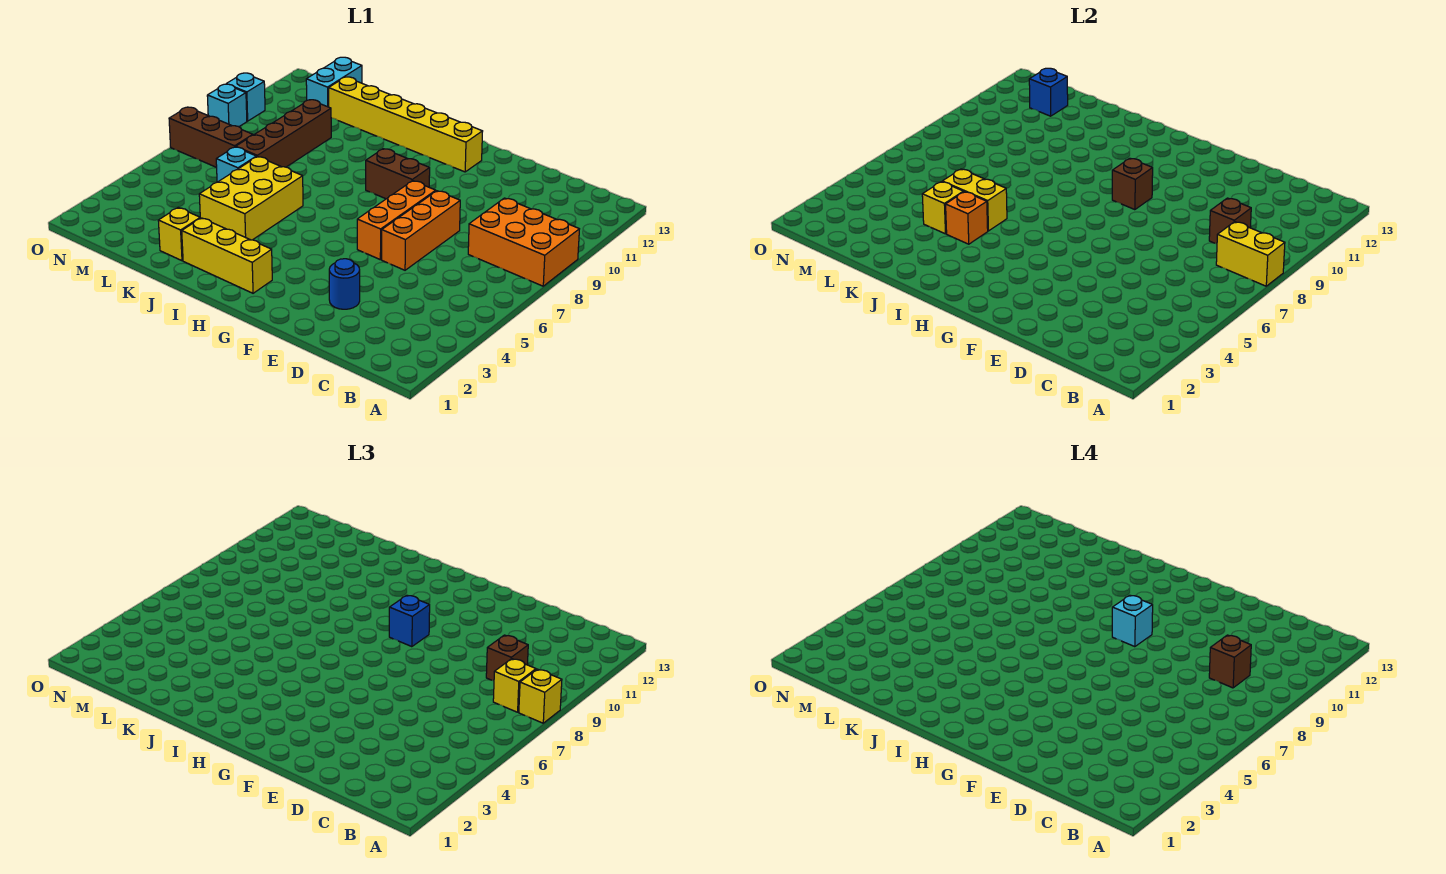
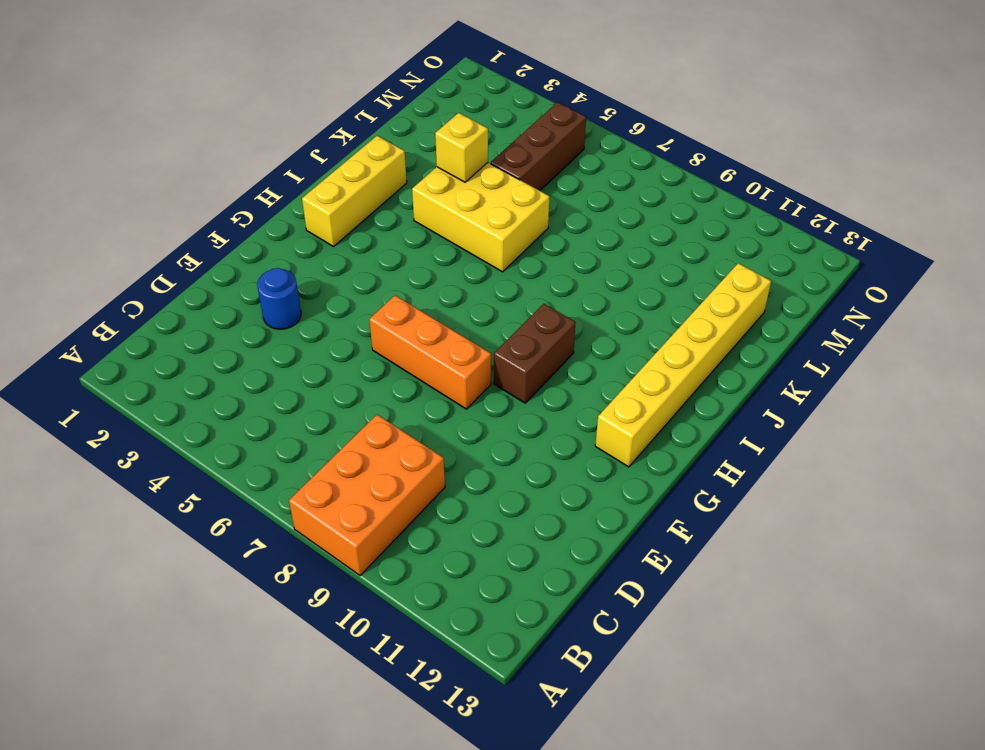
brown brick L5:N5 level 1 -> brown brick M7:O7 level 1
none -> orange brick E6:E8 level 1
none -> yellow brick K2 level 1
none -> cyan brick L6 level 1

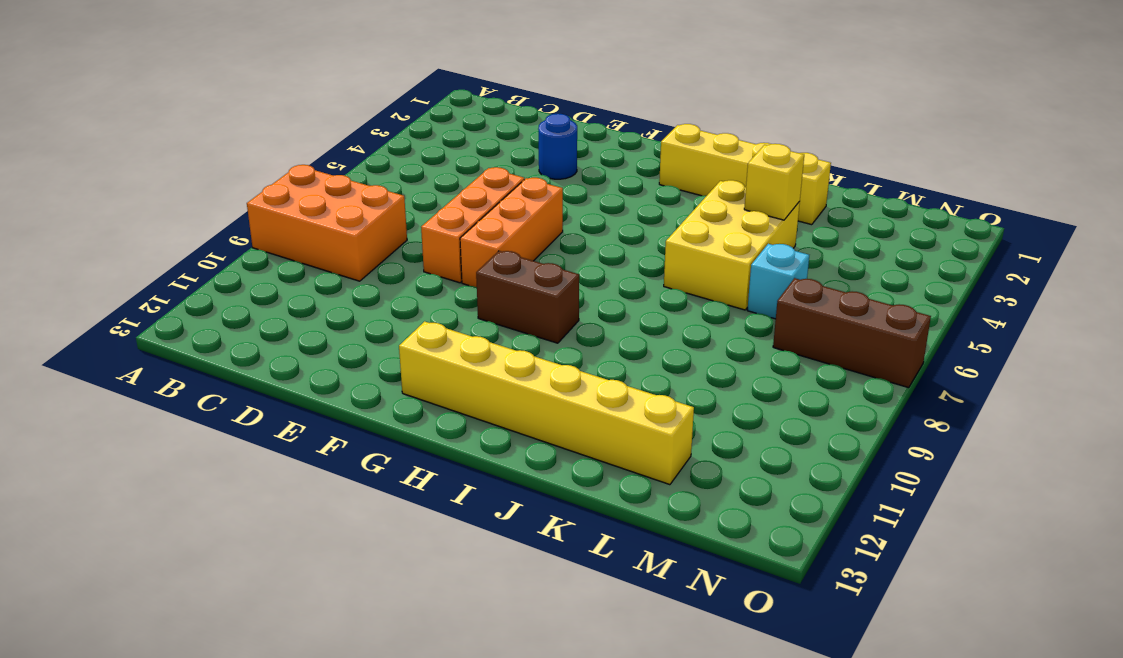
none -> brown brick L7:L10 level 1
none -> cyan brick M12:M13 level 1
none -> cyan brick O9 level 1

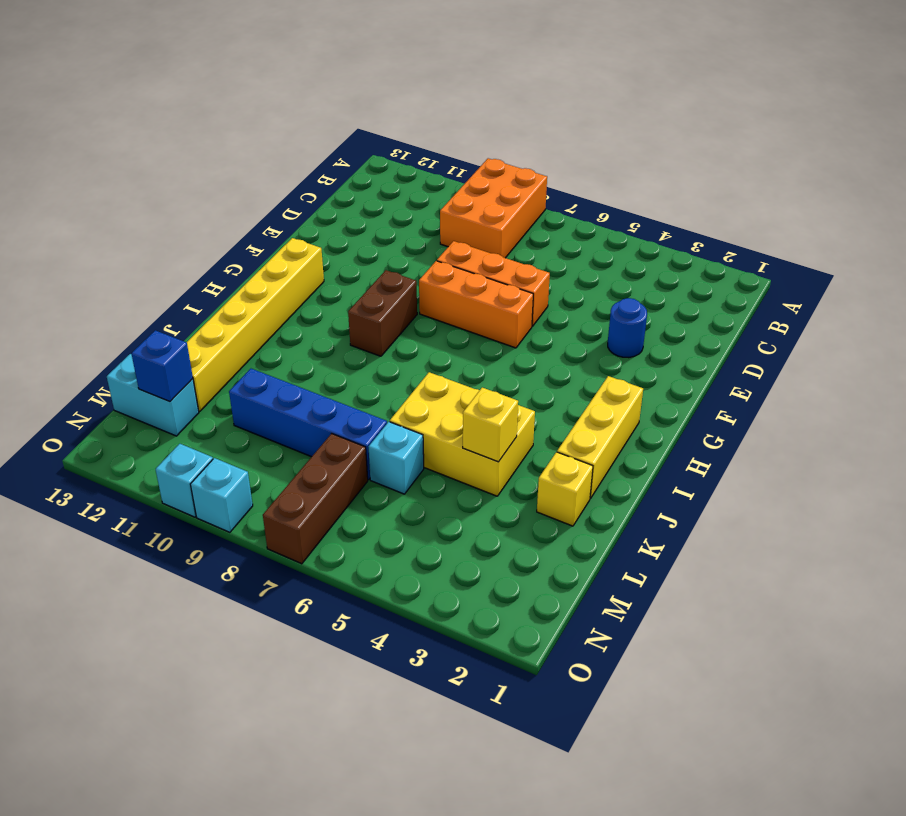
blue brick L7:L10 level 1 -> brown brick L7:L10 level 1
none -> yellow brick A8:B8 level 2
none -> brown brick C9 level 2
none -> brown brick G9 level 2

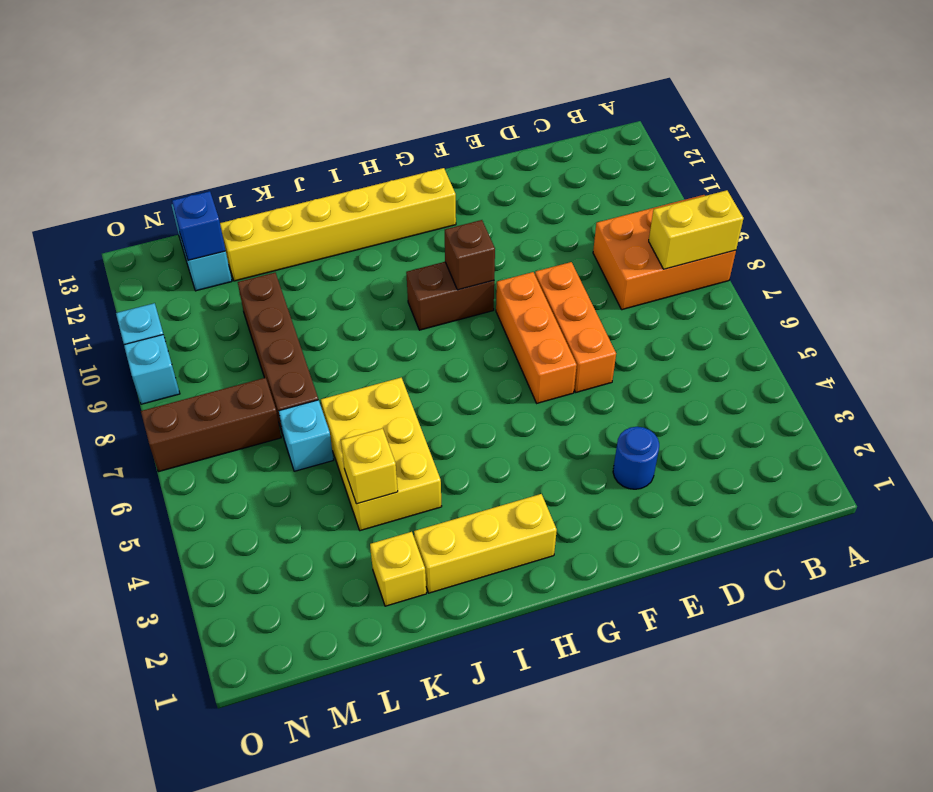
none -> brown brick C9 level 2
none -> orange brick J4 level 2
none -> yellow brick J5:K5 level 2

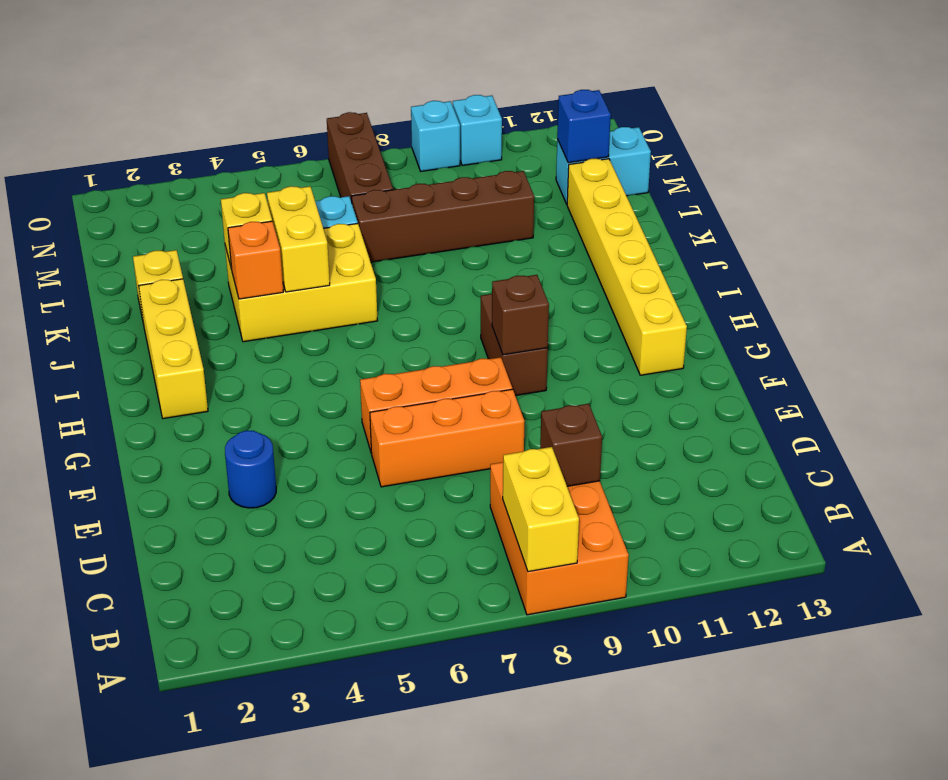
none -> yellow brick A8 level 3
none -> yellow brick B8 level 3
none -> brown brick C9 level 3

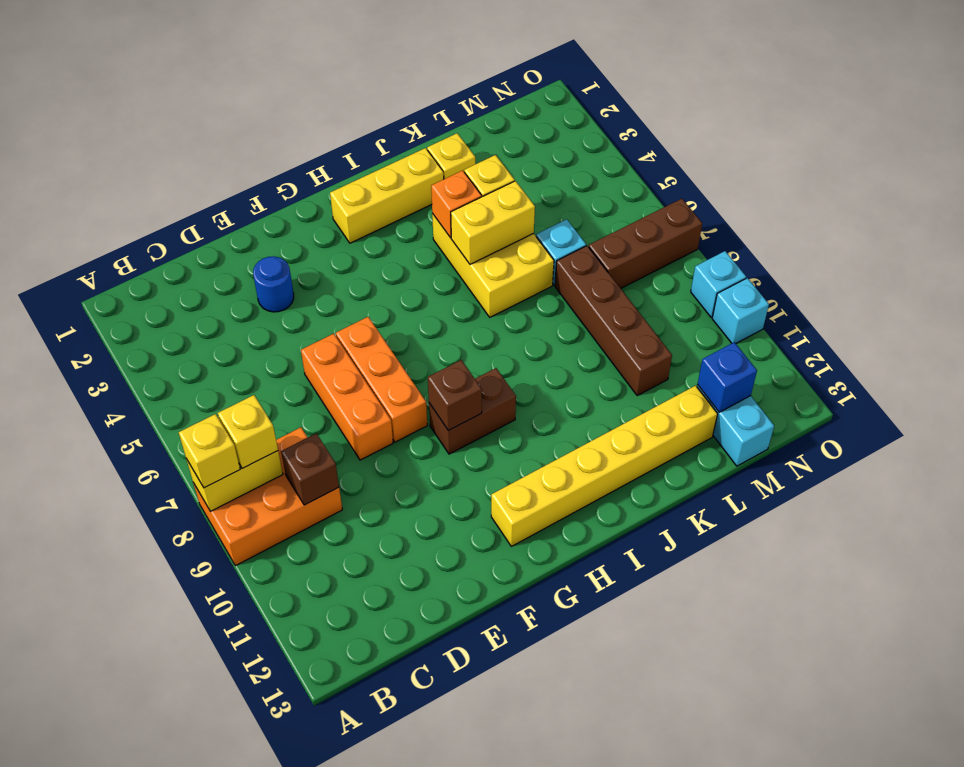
none -> brown brick C9 level 3
none -> blue brick G9 level 3
none -> brown brick C9 level 4

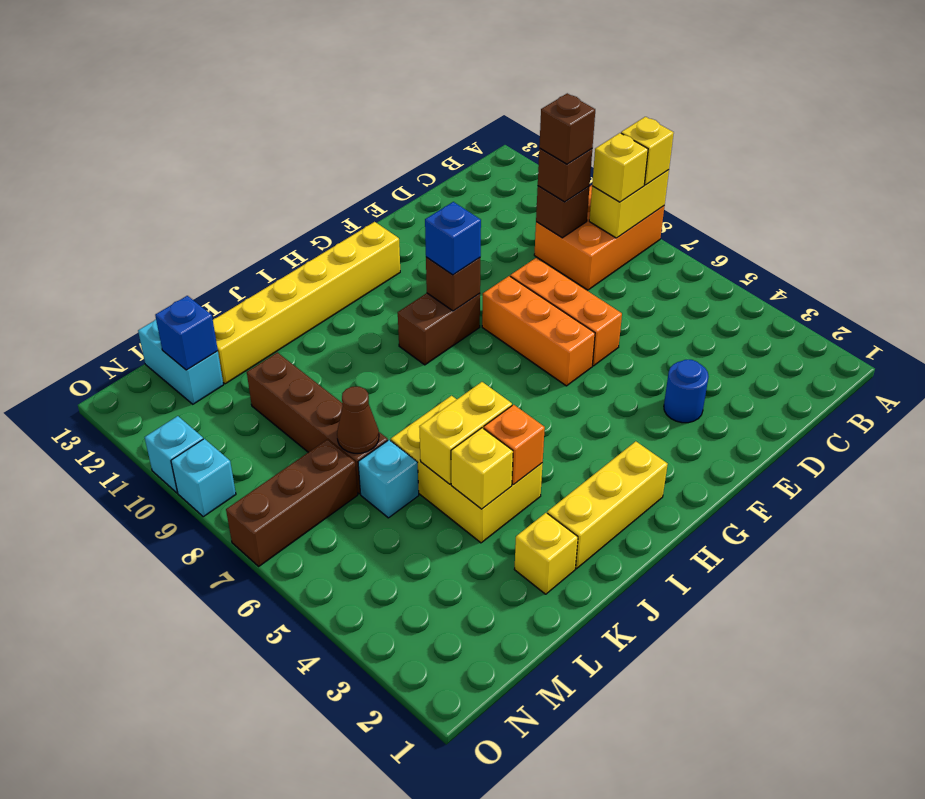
brown cone L7 level 2 -> none
none -> cyan brick G9 level 4

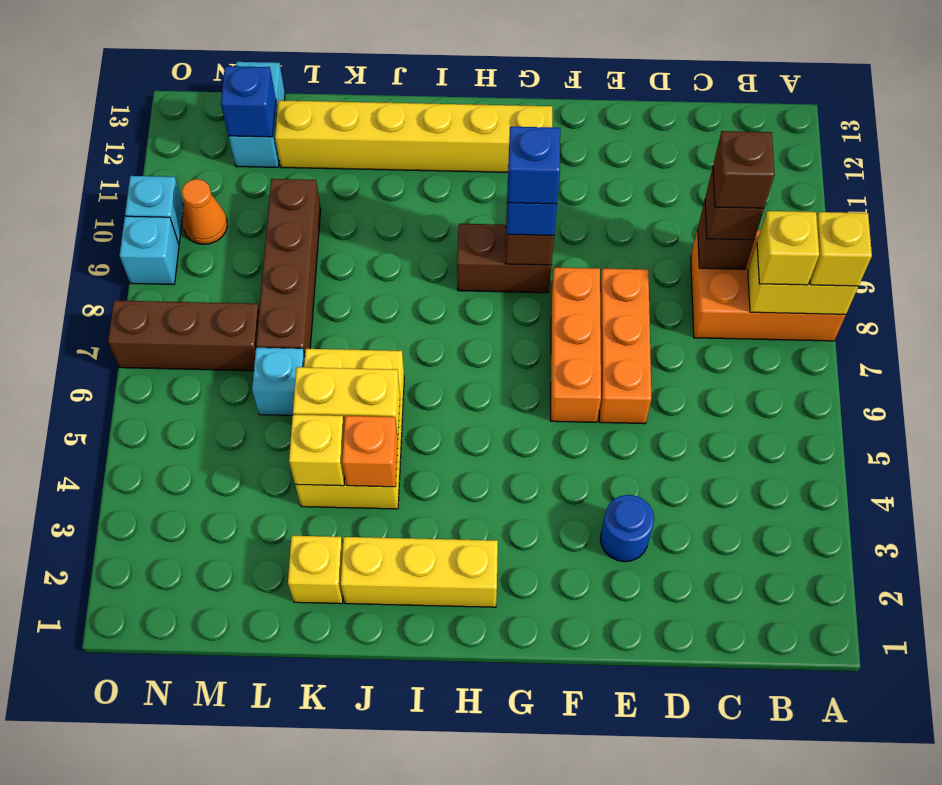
blue brick G9 level 4 -> cyan brick G9 level 4
orange cone N10 level 1 -> none

